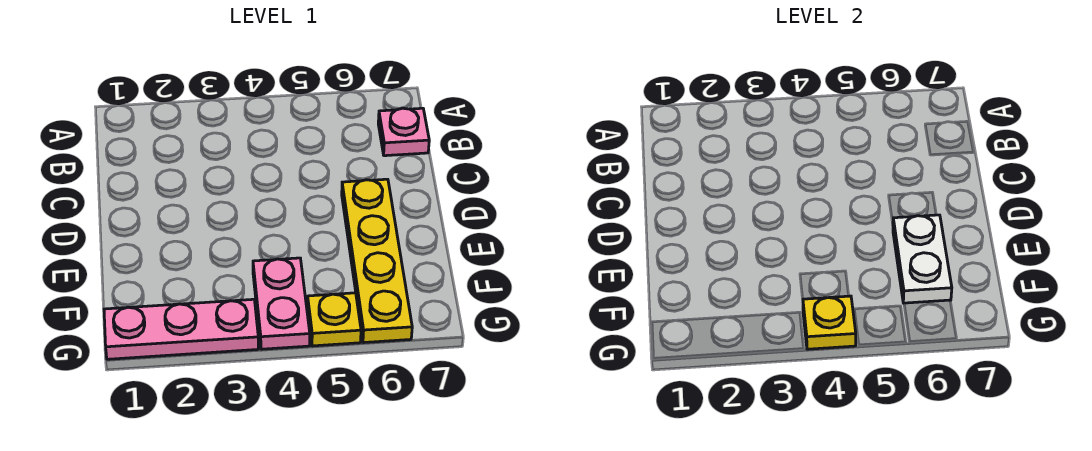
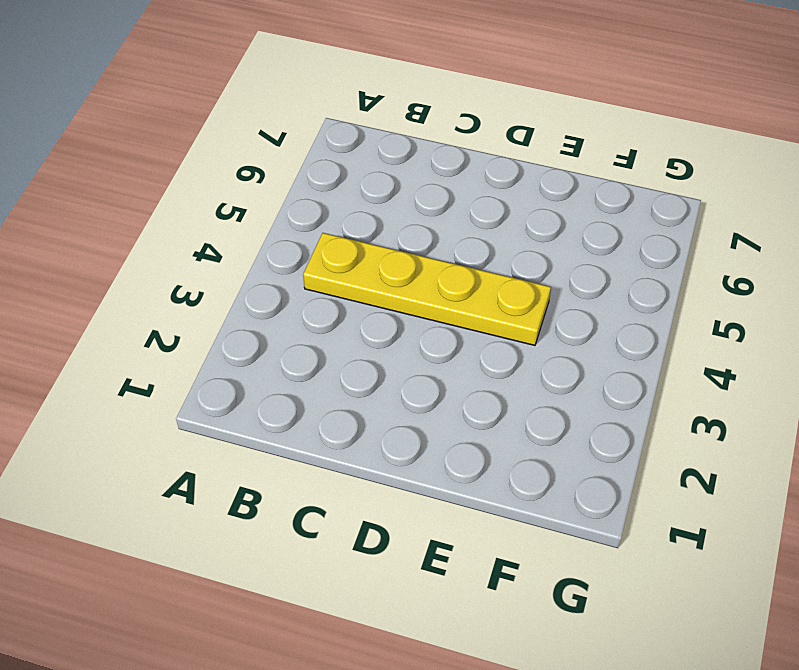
yellow plate B4:E4 level 1 -> yellow plate D6:G6 level 1
none -> pink plate B7 level 1
none -> pink plate F4:G4 level 1

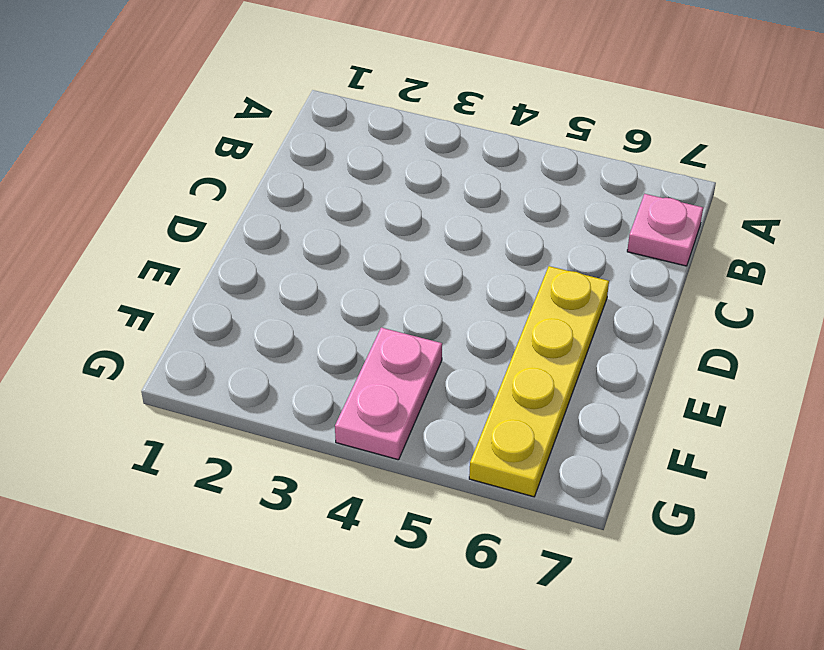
none -> pink plate G1:G3 level 1
none -> yellow plate G5 level 1

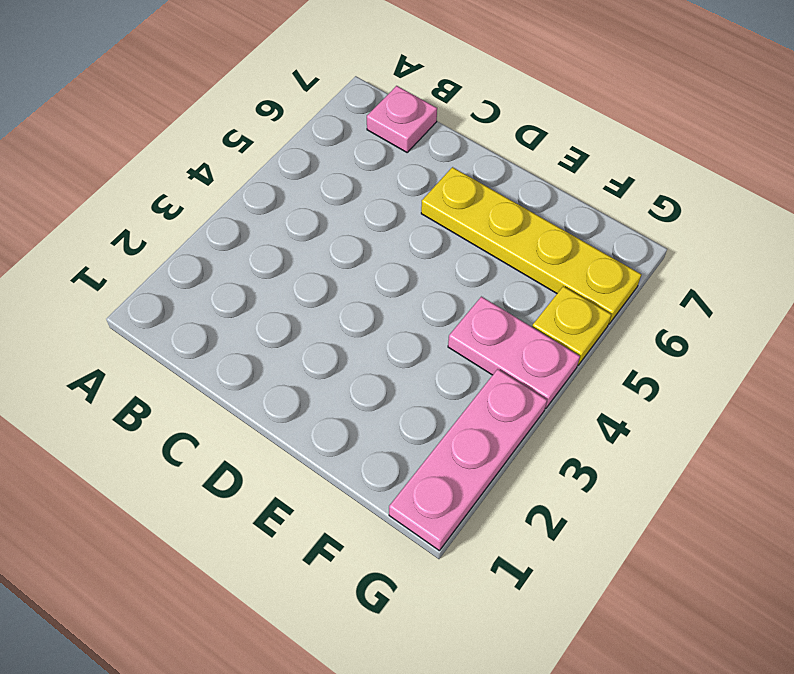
none -> white plate E6:F6 level 2
none -> yellow plate G4 level 2

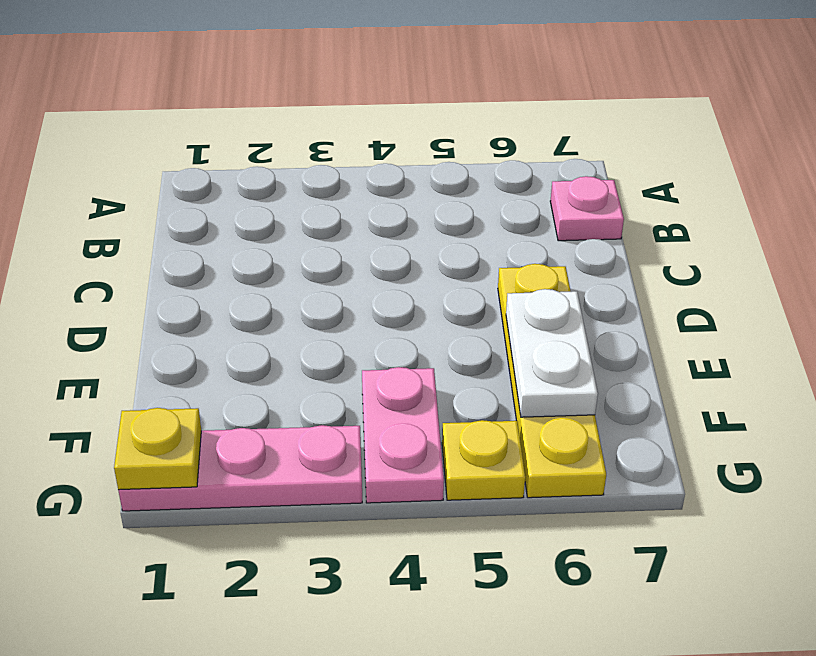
yellow plate G1 level 2 -> yellow plate G4 level 2

